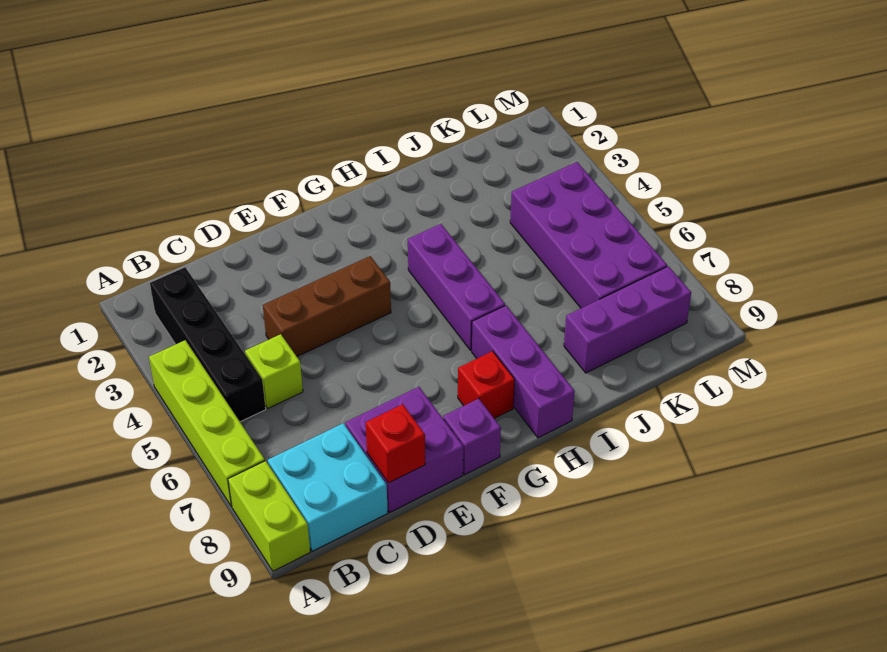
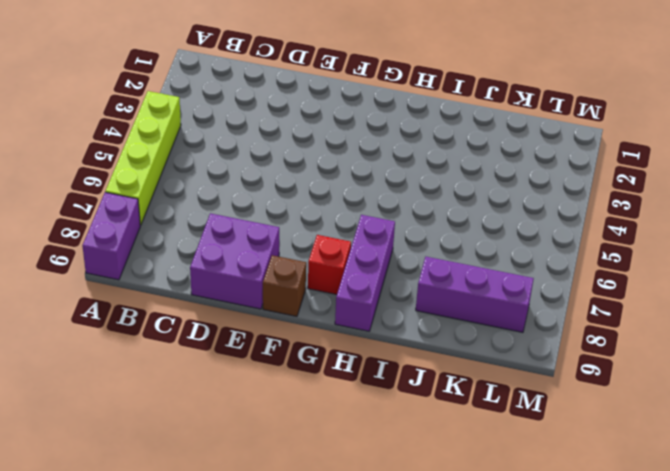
purple brick A8:A9 level 1 -> lime brick A8:A9 level 1
brown brick F9 level 1 -> purple brick F9 level 1
none -> black brick B2:B5 level 1
none -> cyan brick B8:C9 level 1
none -> lime brick C5 level 1

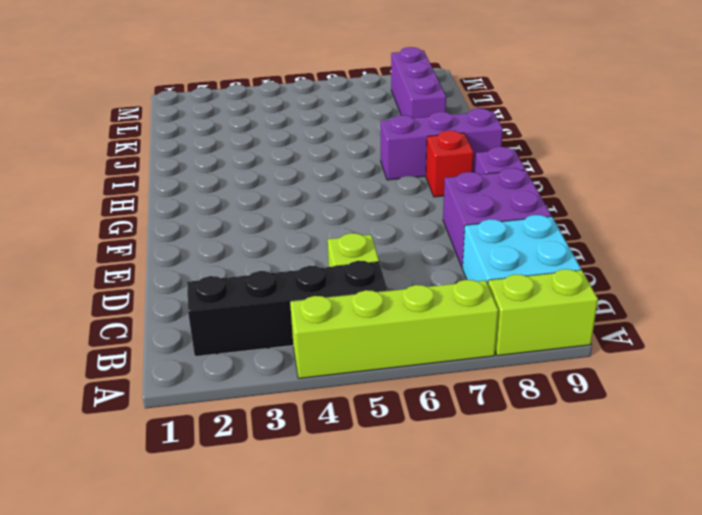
none -> brown brick D4:F4 level 1
none -> purple brick H4:H6 level 1
none -> purple brick K4:L7 level 1

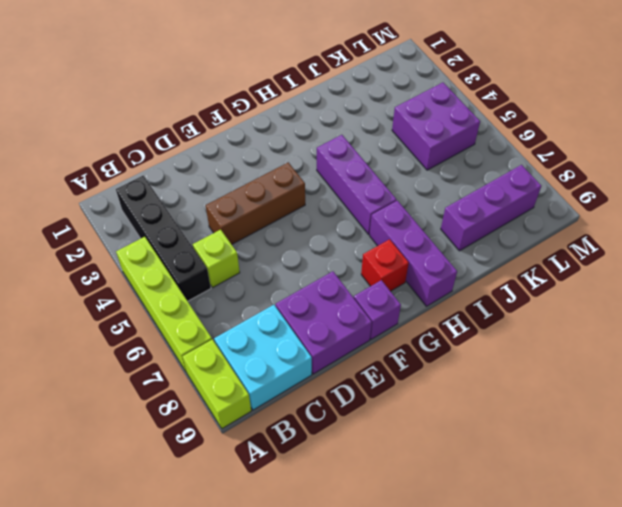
purple brick K4:L5 level 1 -> purple brick K4:L7 level 1
none -> red brick D9 level 2

